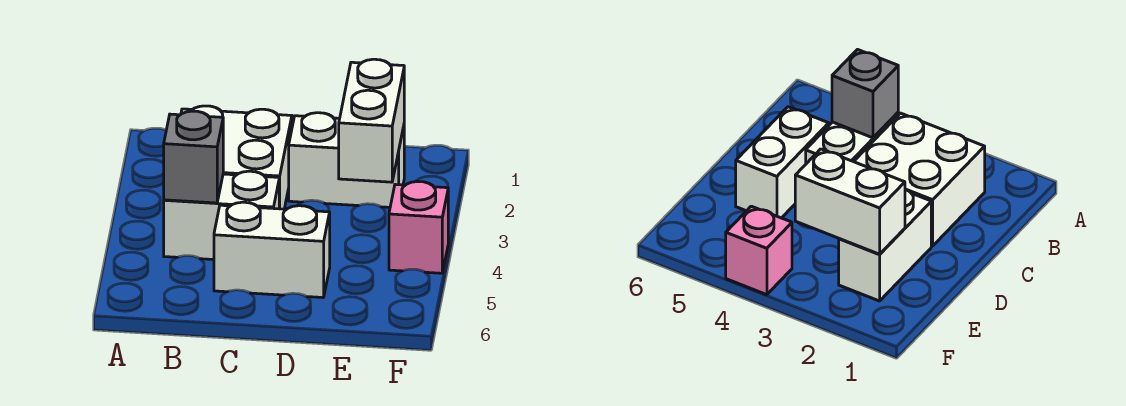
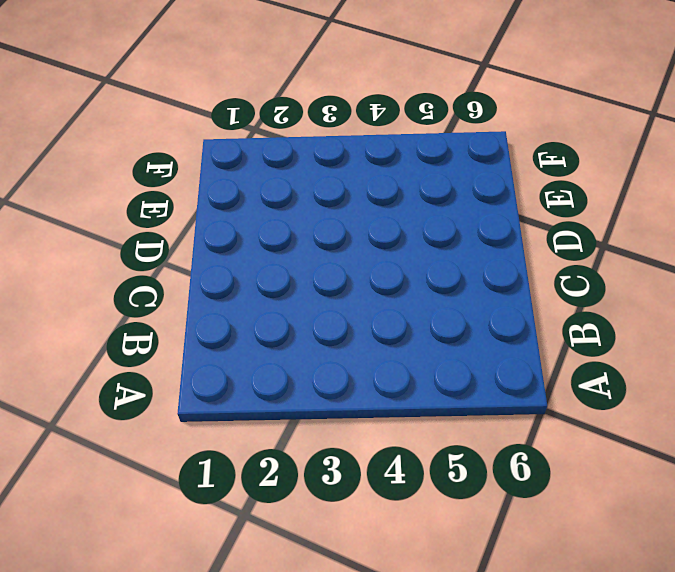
none -> white brick B2:C3 level 1
none -> white brick B4:C4 level 1

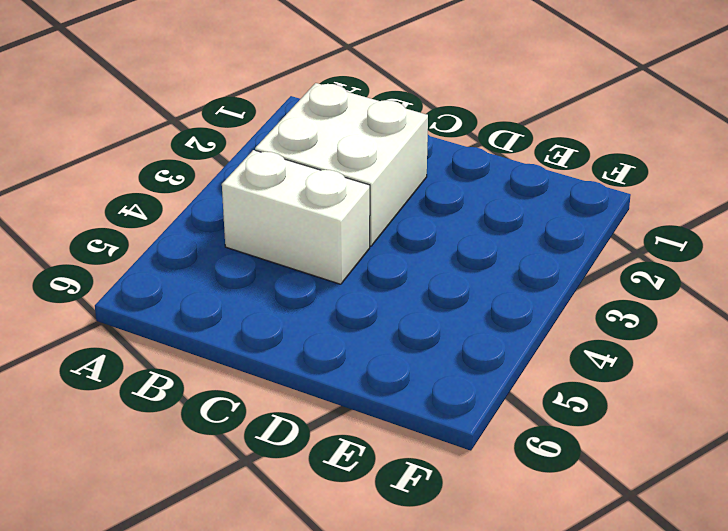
none -> white brick C5:D5 level 1
none -> white brick D2:E2 level 1

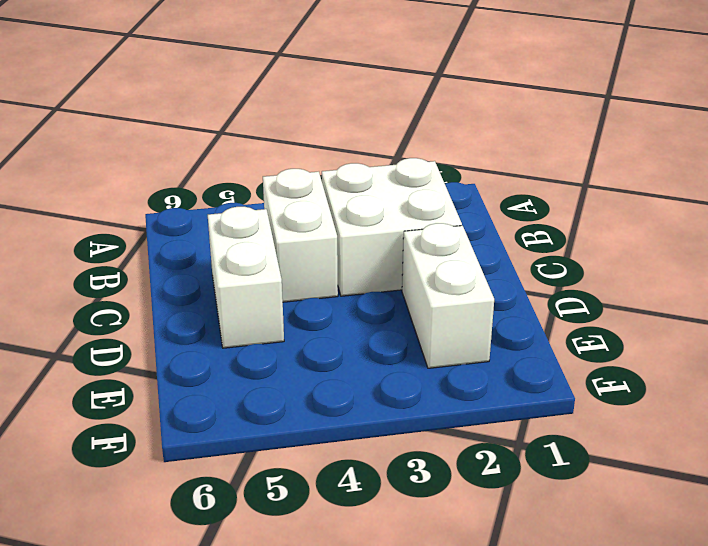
none -> pink brick F4 level 1
none -> grey brick B4 level 2

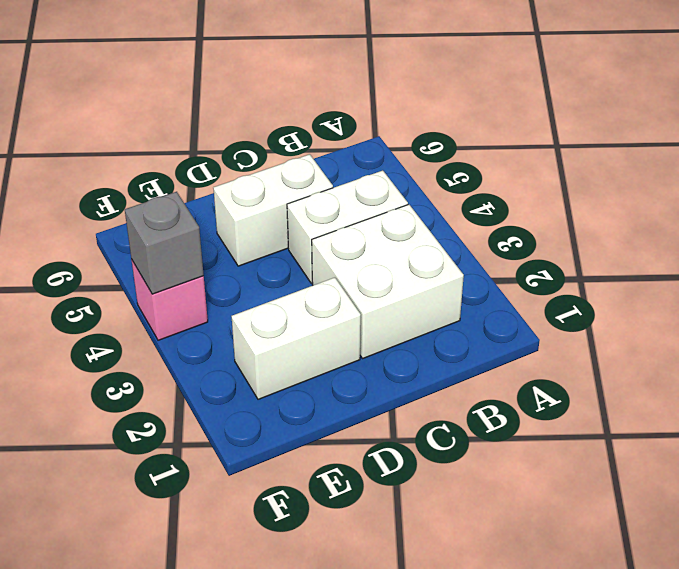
grey brick F4 level 2 -> grey brick B4 level 2
none -> white brick E2:E3 level 2

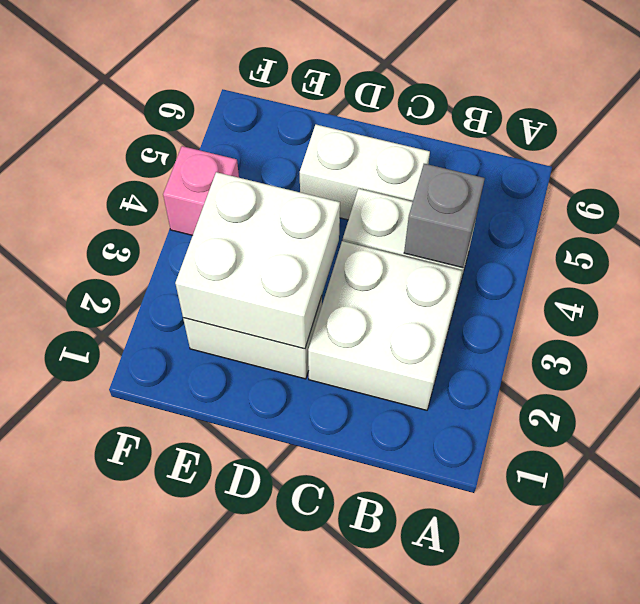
white brick D2:E3 level 2 -> white brick E2:E3 level 2

